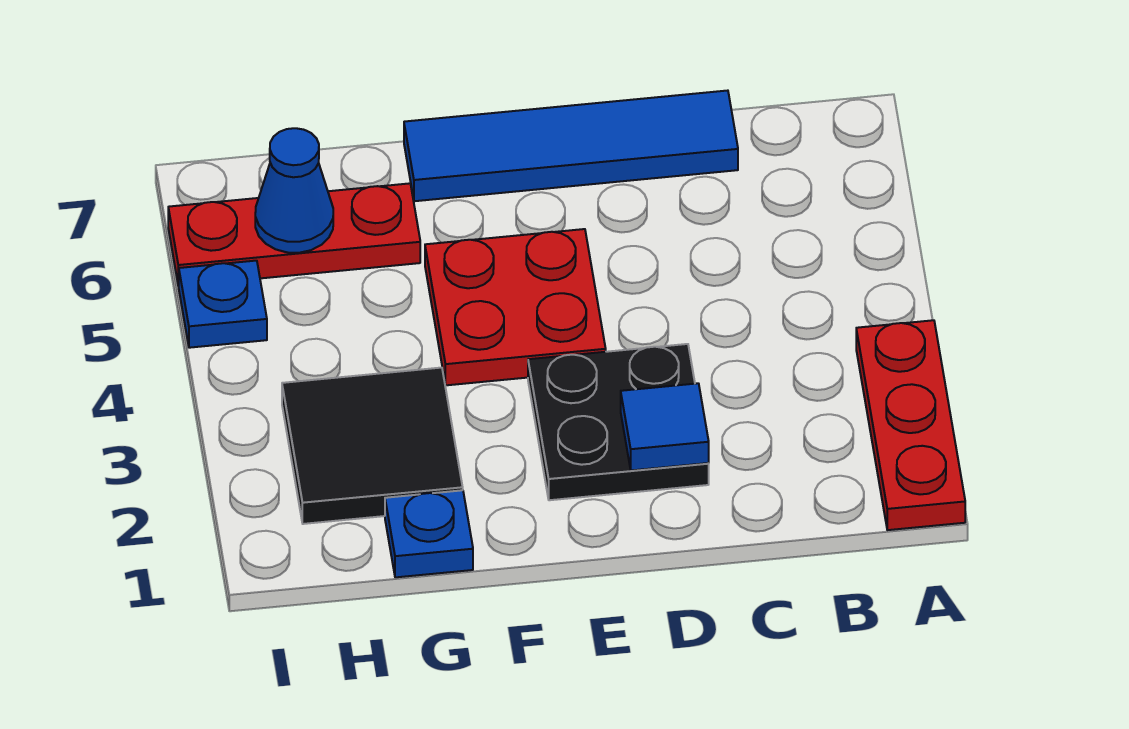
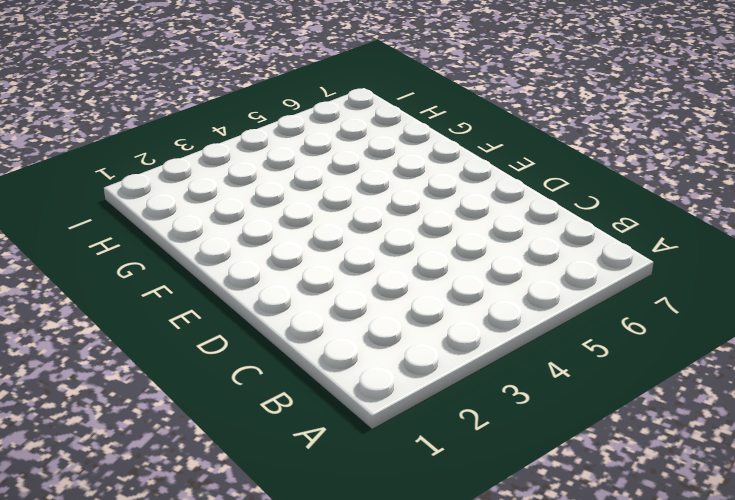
none -> red plate A1:A3 level 1
none -> blue tile C7:F7 level 1

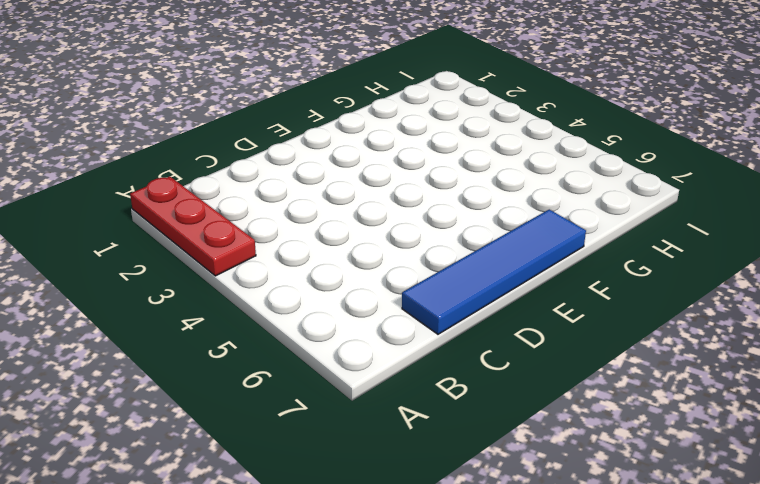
none -> black plate D2:E3 level 1
none -> red plate E4:F5 level 1

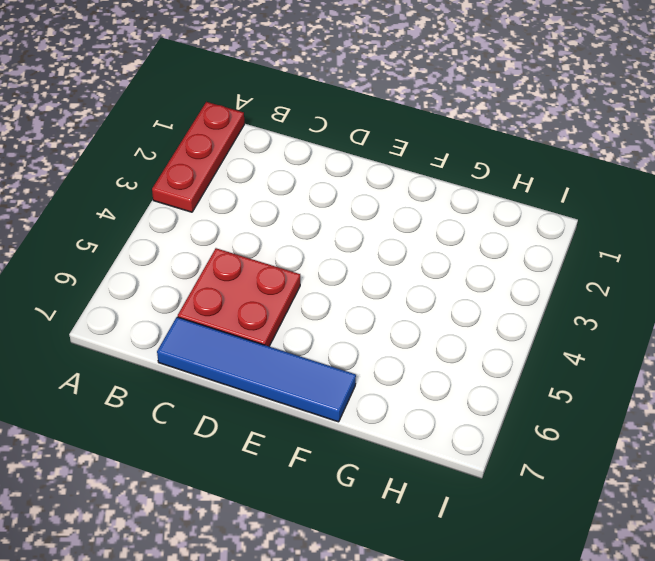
red plate C5:D6 level 1 -> red plate E4:F5 level 1
none -> black plate D2:E3 level 1
none -> blue plate G1 level 1

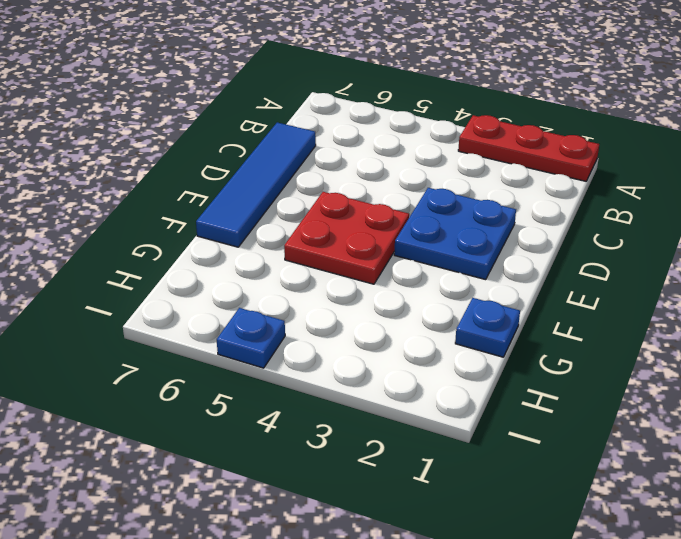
blue plate D2:E3 level 1 -> black plate D2:E3 level 1
none -> black tile G2:H3 level 1
none -> red plate G6:I6 level 1

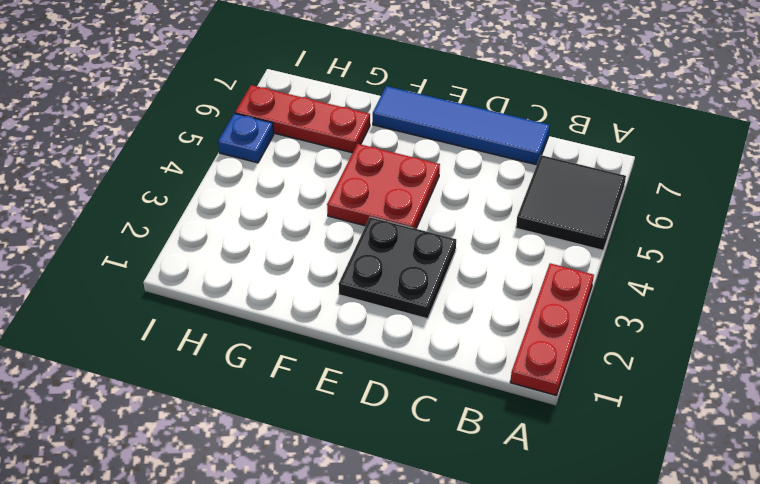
black tile A5:B6 level 1 -> black tile G2:H3 level 1
none -> blue plate G1 level 1
none -> blue tile D2 level 2

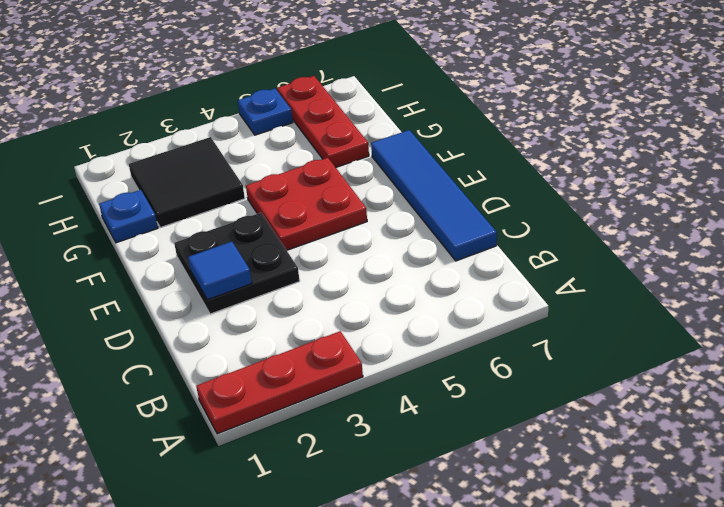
none -> blue cone H6 level 2

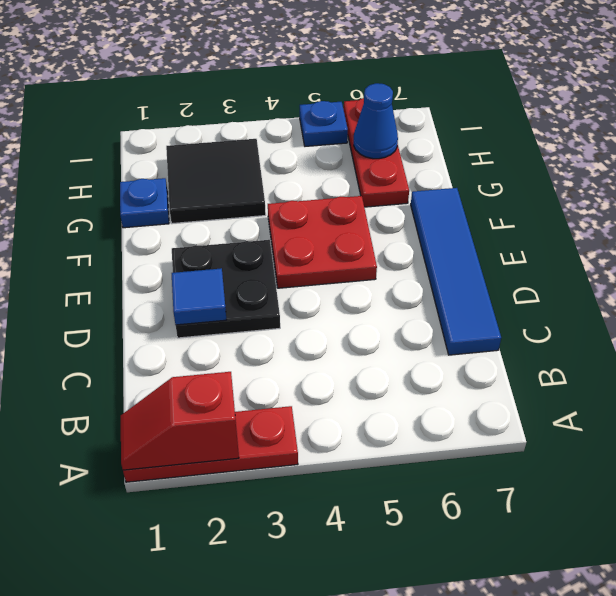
red slope A1:A2 level 2 top 2 -> none

